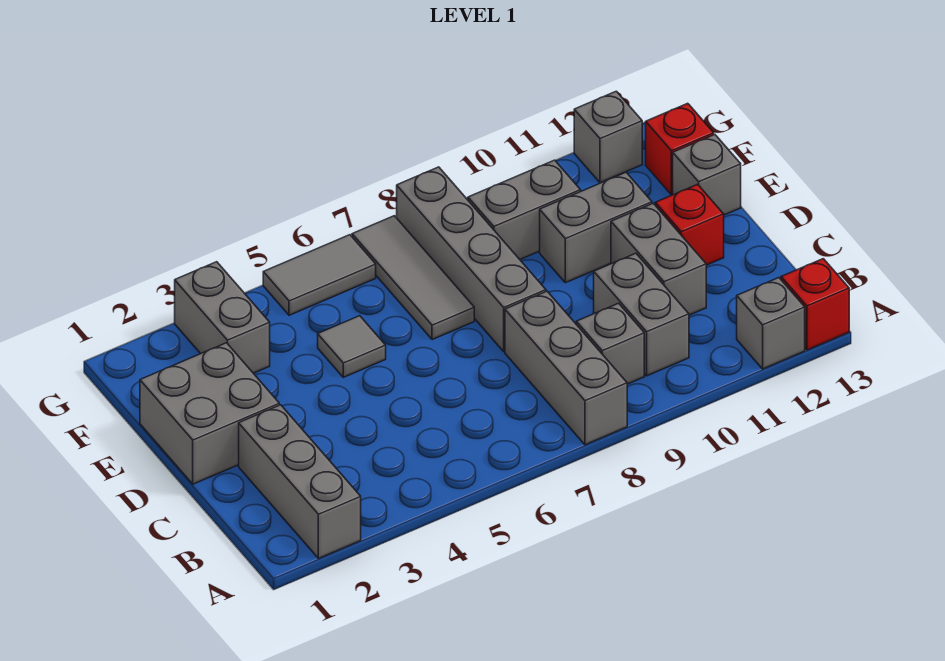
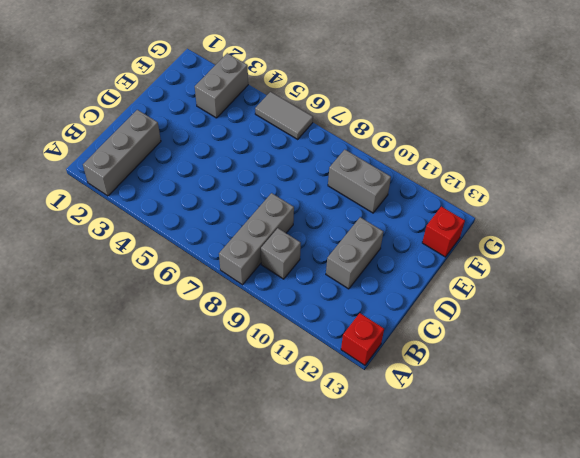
none -> grey brick A12 level 1
none -> grey brick B10:C10 level 1
none -> grey brick D1:E2 level 1

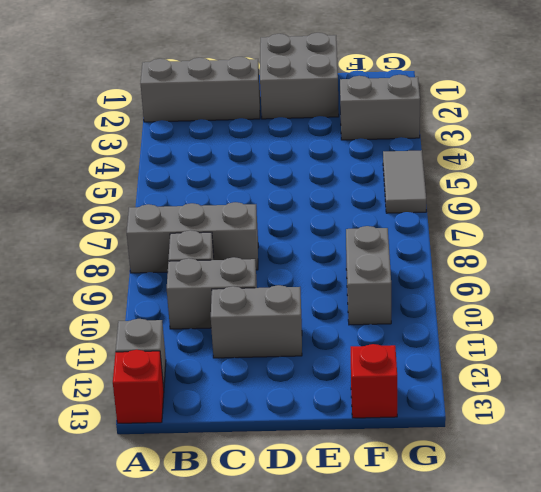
none -> grey brick D8:G8 level 1
none -> red brick D12 level 1
none -> grey tile E5 level 1

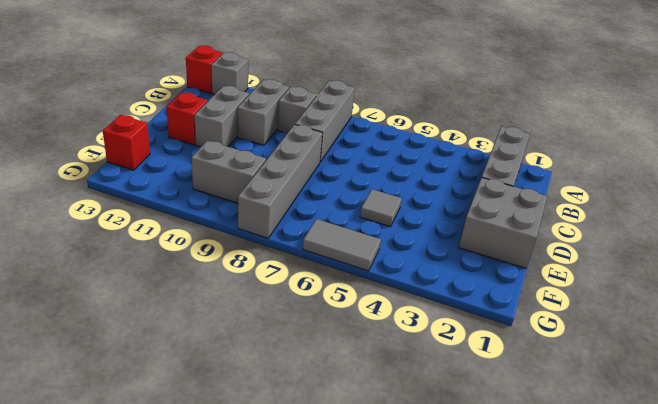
none -> grey tile E7:G7 level 1
none -> grey brick E10:E11 level 1
none -> grey brick E13 level 1

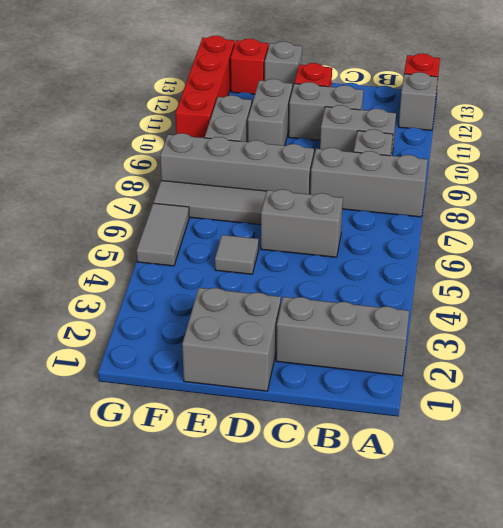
grey brick C6:D6 level 1 -> grey brick F3:G3 level 1
red brick G10:G13 level 1 -> grey brick G12 level 1

